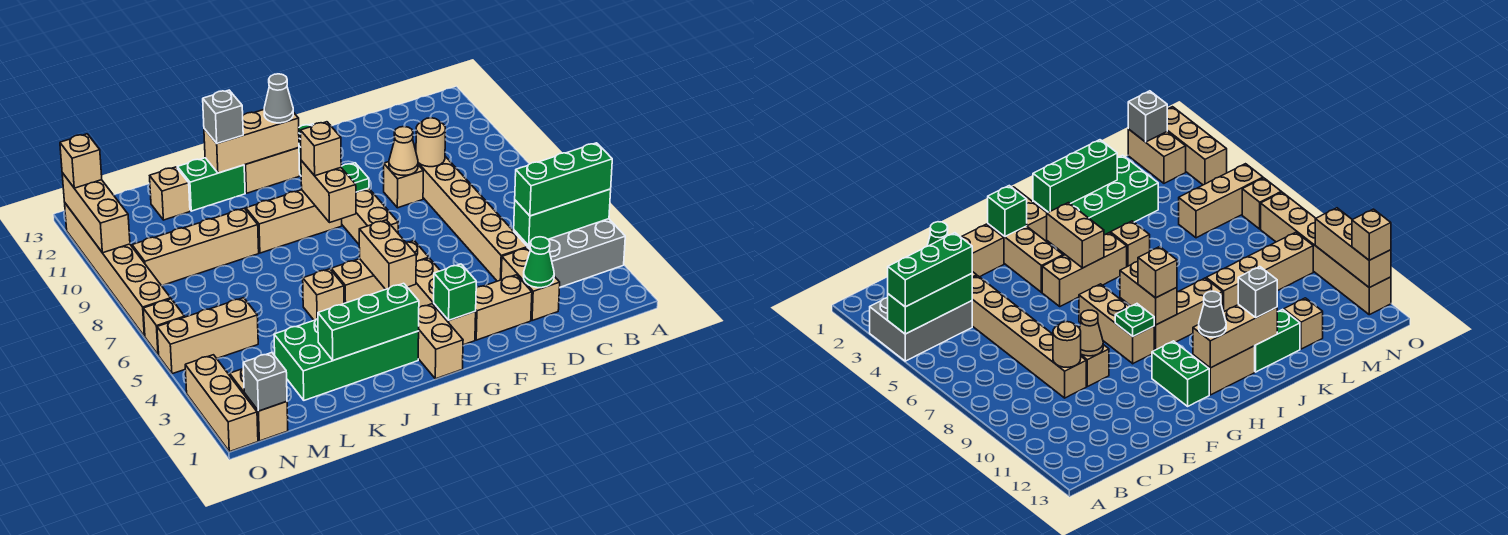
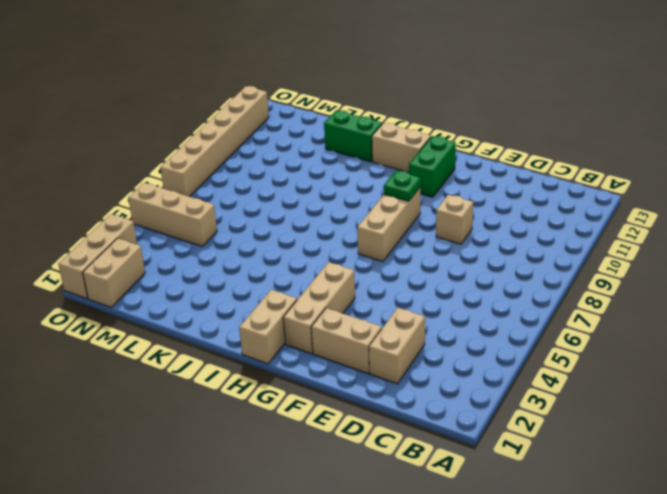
none -> grey brick A3:C4 level 1
none -> tan brick D4:D9 level 1
none -> tan brick G5:I5 level 1
none -> tan brick H9:J9 level 1

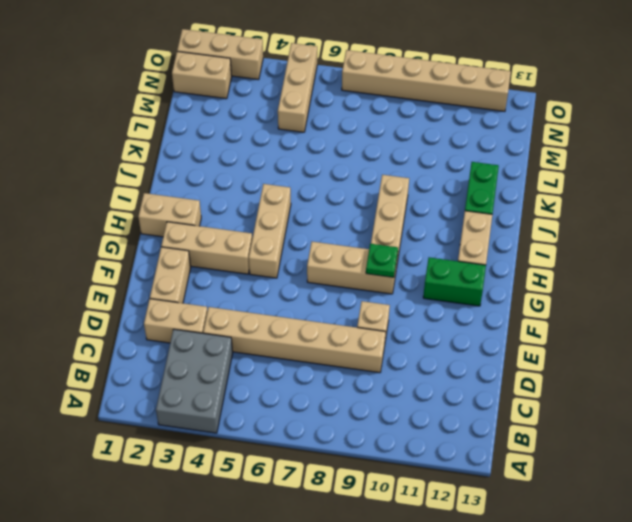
none -> green brick I2:L3 level 1
none -> tan brick J5 level 1
none -> tan brick K9:N9 level 1
none -> tan brick L12 level 1

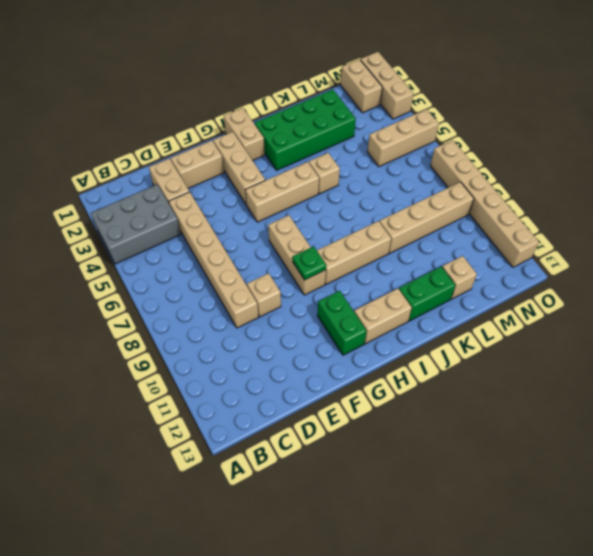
none -> tan brick O6 level 1
none -> green brick A4:C4 level 2
none -> green cone D2 level 2
none -> tan round brick D9 level 2

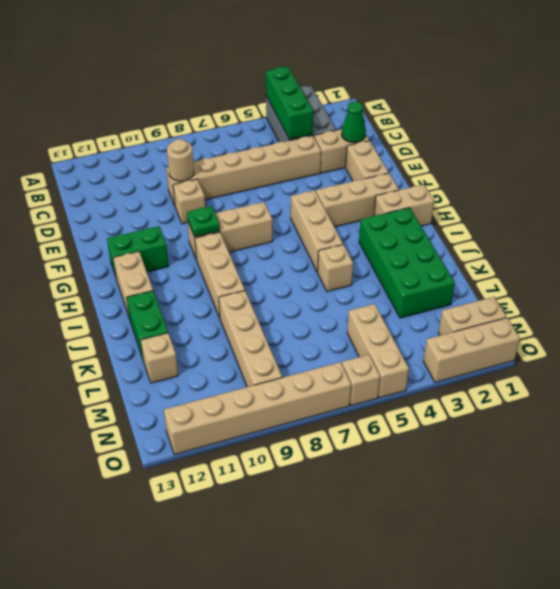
none -> tan cone E9 level 2
none -> green brick G2 level 2
none -> tan brick H4:H5 level 2
none -> tan brick H8:H9 level 2

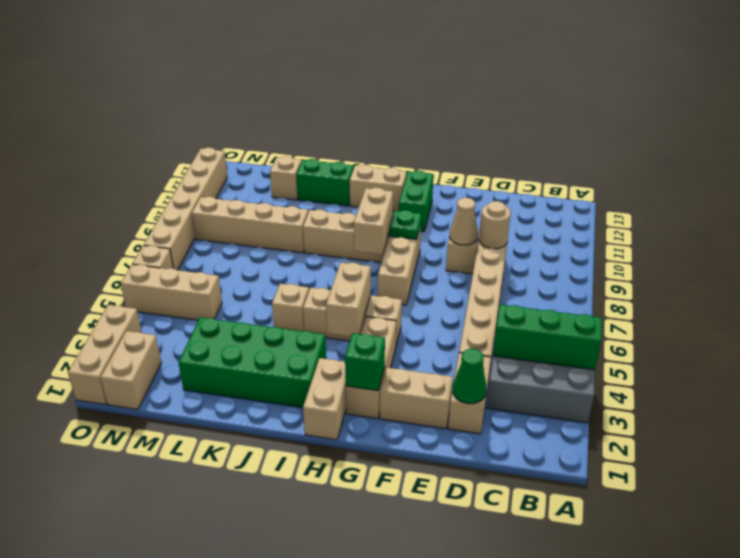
none -> tan brick H12:J12 level 2
none -> green brick I2:K2 level 2
none -> grey brick N1 level 2
none -> tan brick O10:O12 level 2

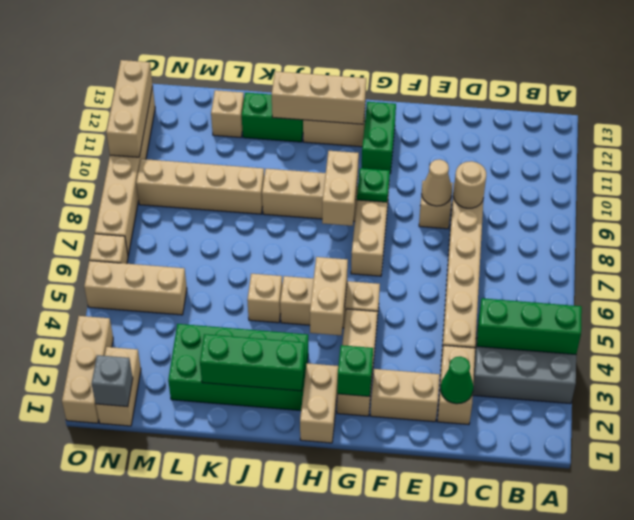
none -> green brick A4:C4 level 3
none -> tan brick H9 level 3
none -> grey cone H12 level 3
none -> grey brick J12 level 3

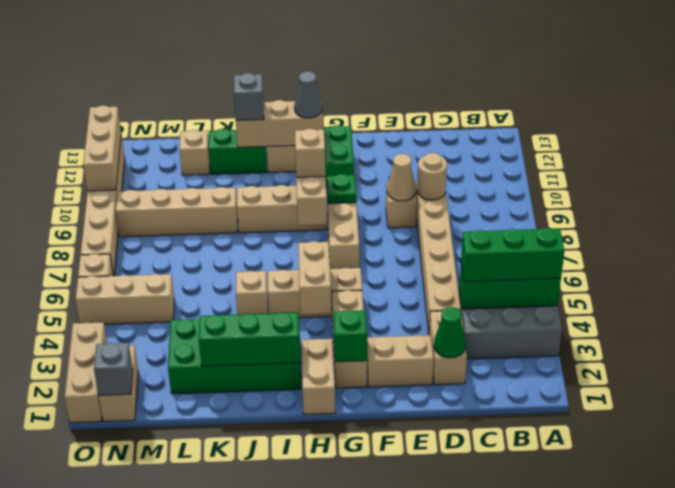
none -> tan brick O12 level 3

